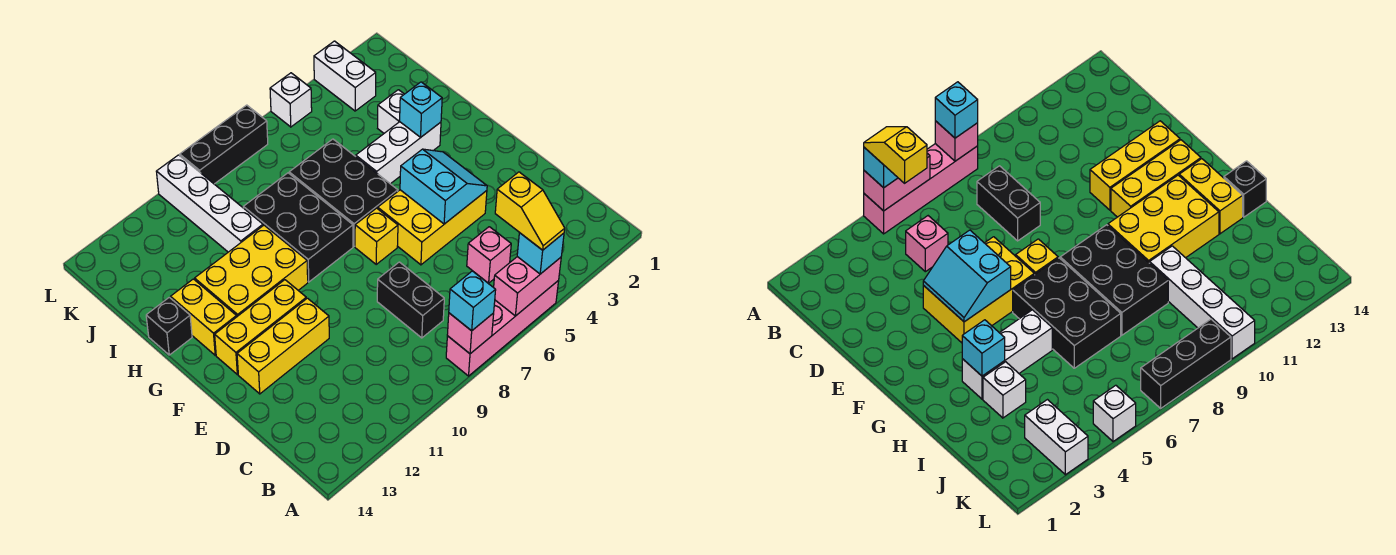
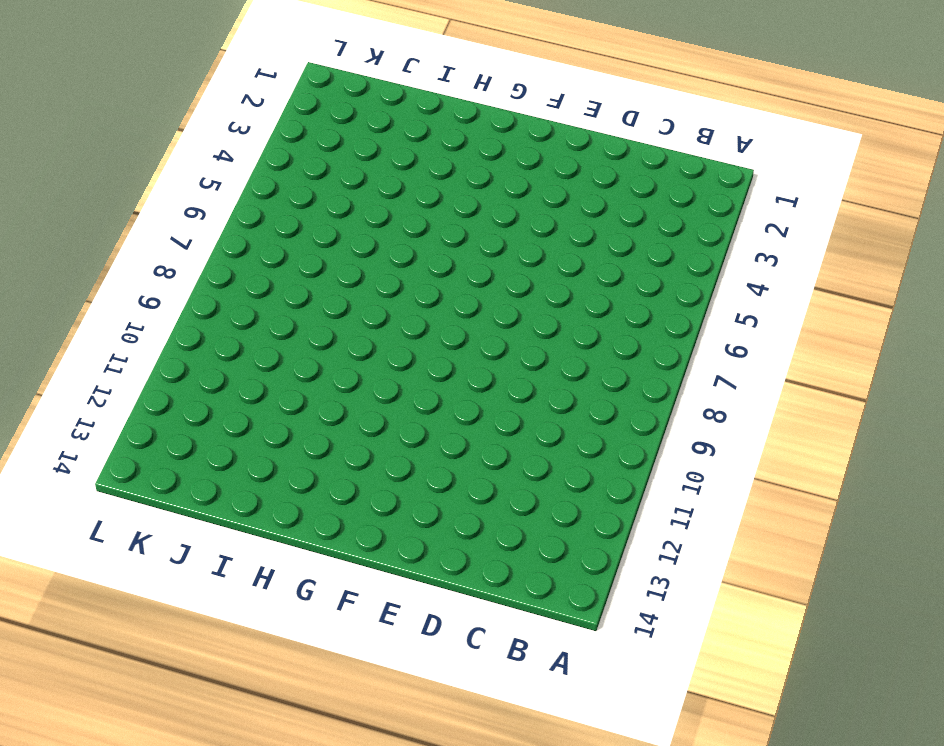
none -> pink brick A5:A8 level 1
none -> pink brick C5 level 1
none -> black brick C8:D8 level 1

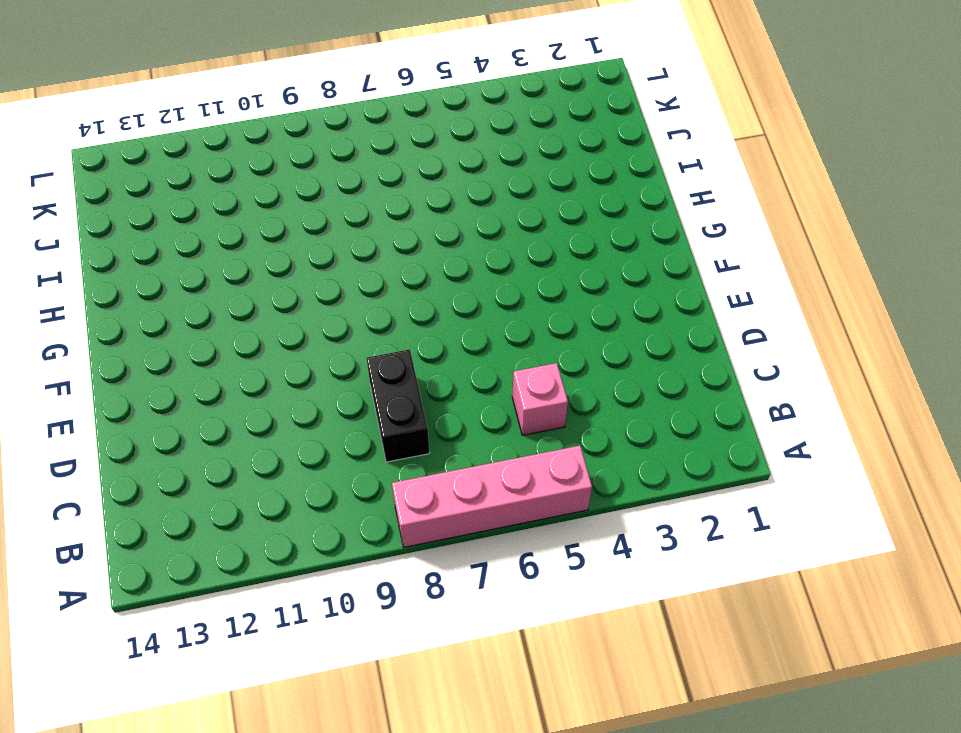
none -> yellow brick E4:F6 level 1
none -> yellow brick E11:E13 level 1
none -> yellow brick F7 level 1

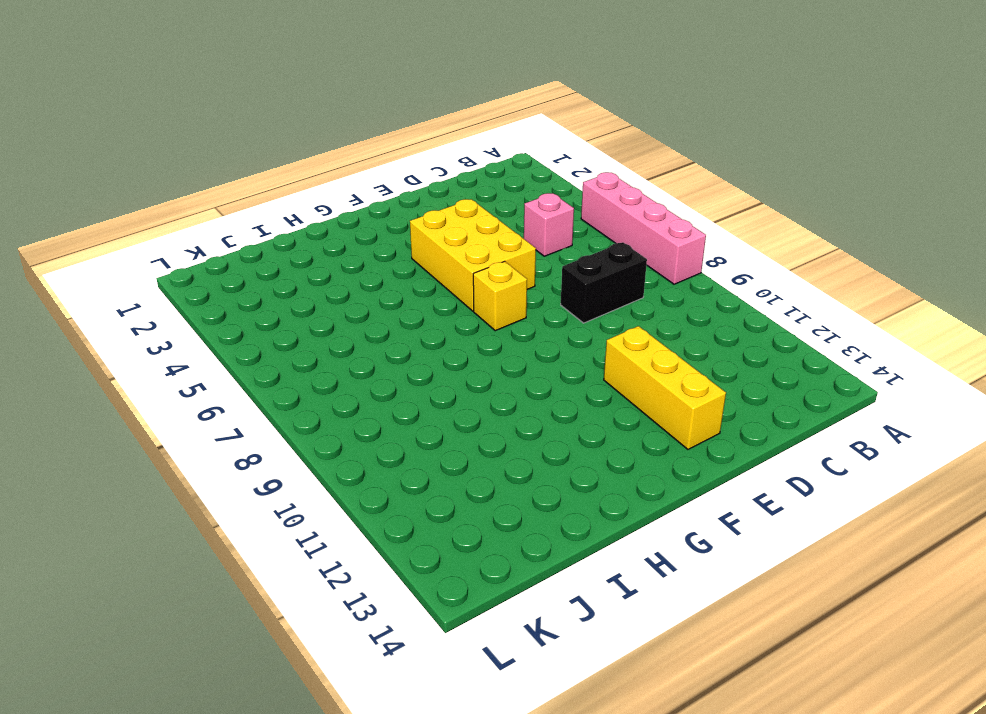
none -> yellow brick F11:F13 level 1
none -> black brick G6:I7 level 1
none -> black brick G8:I9 level 1

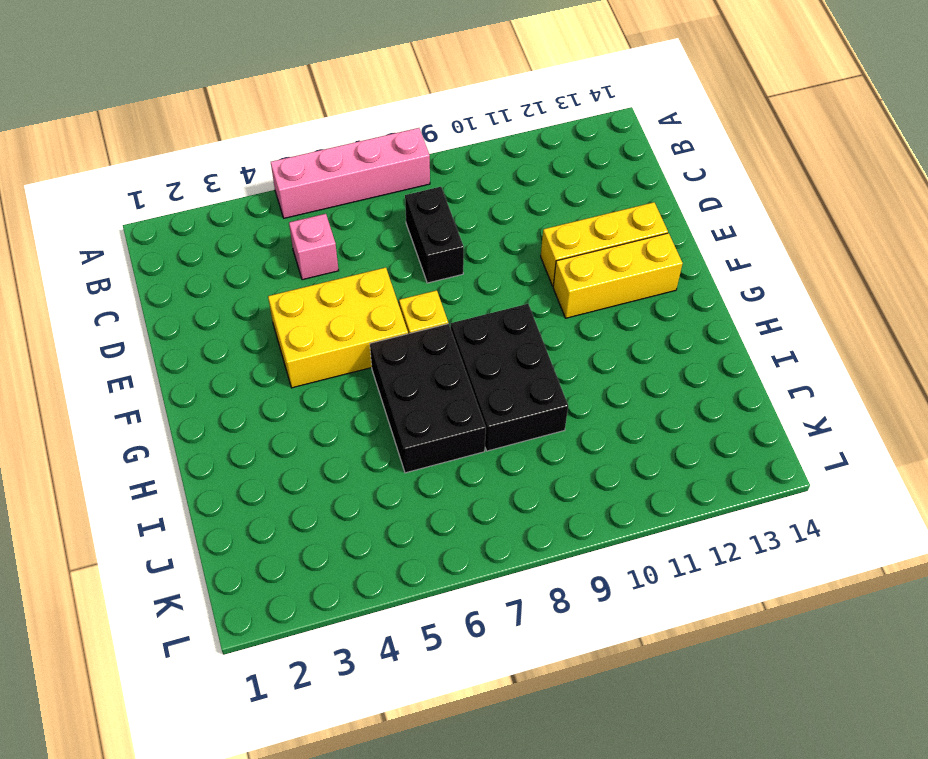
none -> yellow brick G10:H12 level 1
none -> yellow brick G13:H13 level 1
none -> white brick H3:H5 level 1

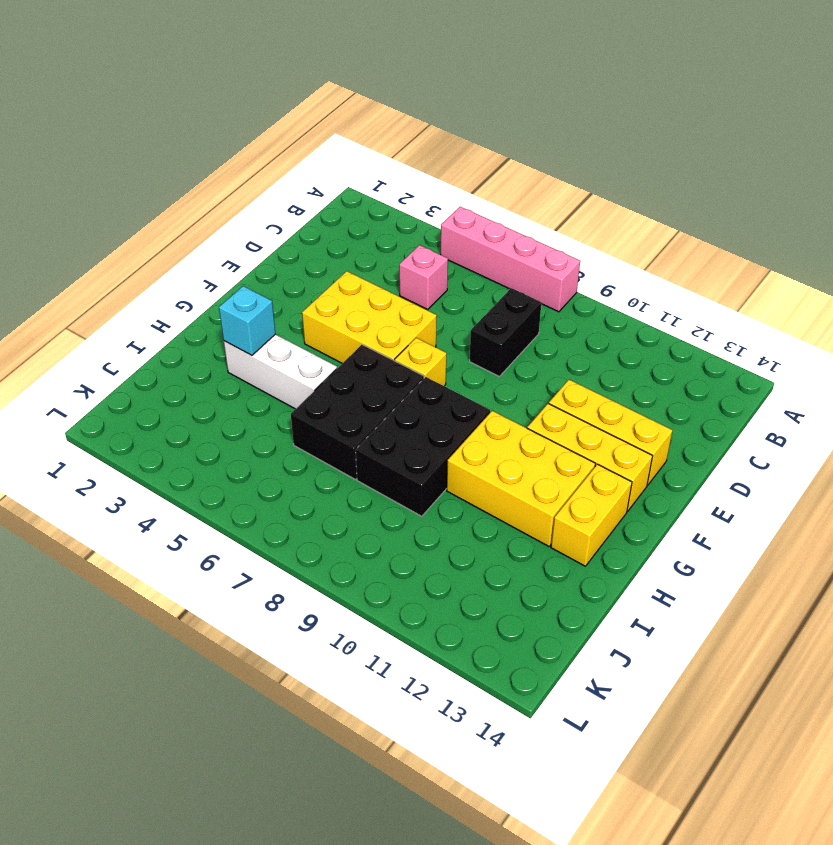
none -> black brick H14 level 1
none -> white brick I3 level 1
none -> white brick I10:L10 level 1

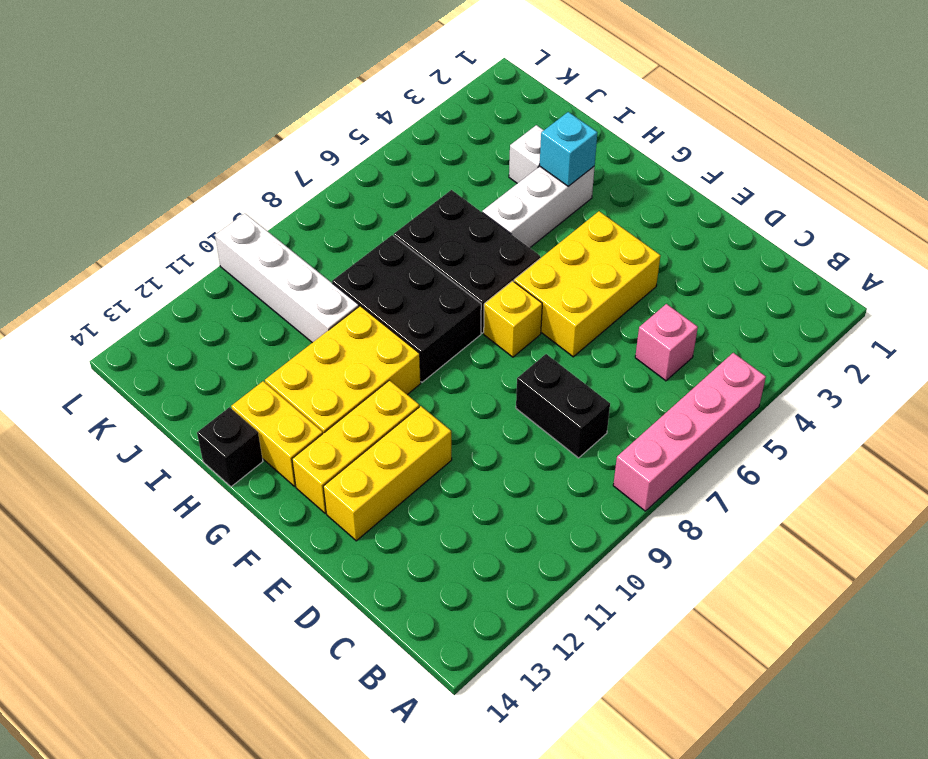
none -> white brick K3:L3 level 1
none -> white brick L5 level 1
none -> black brick L7:L9 level 1

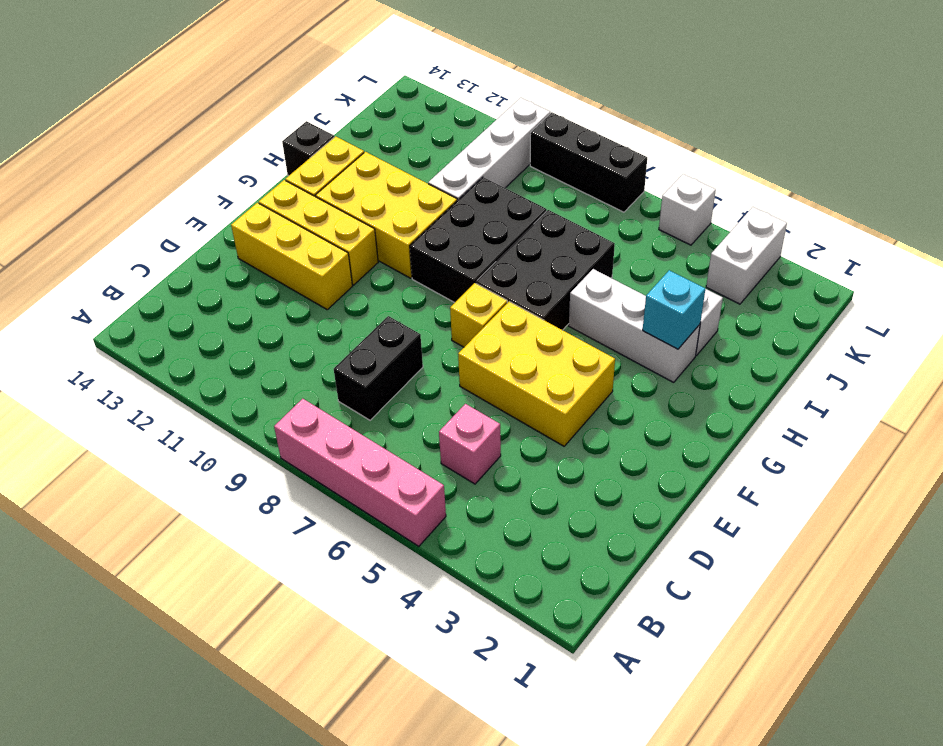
none -> pink brick A5:A6 level 2
none -> pink brick A8 level 2
none -> cyan slope E4:F5 level 2 top 5

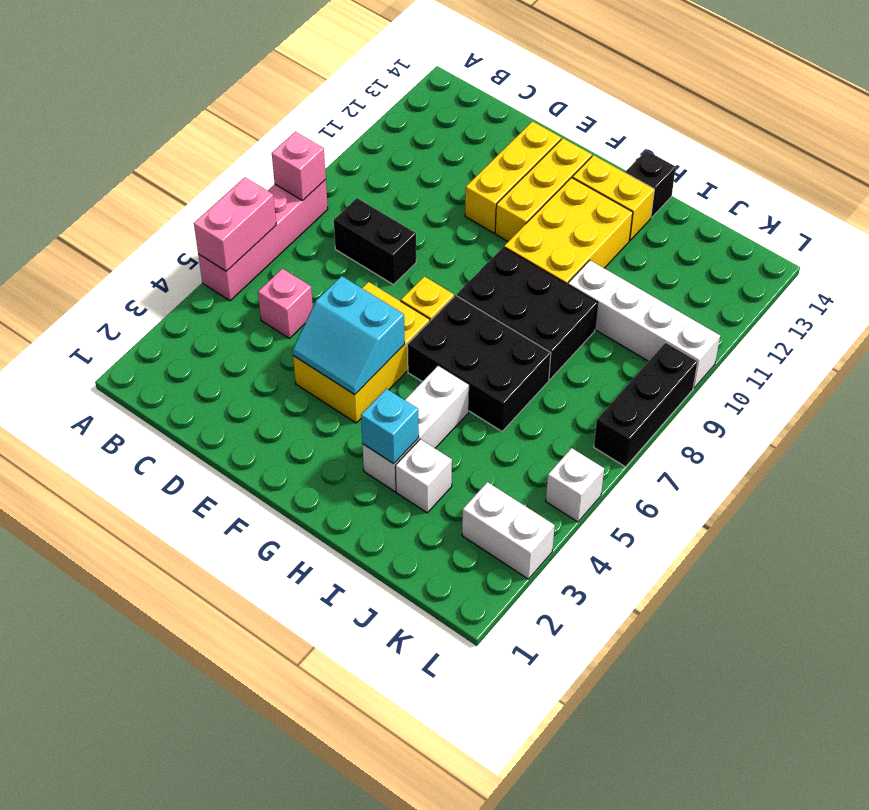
none -> cyan brick A5 level 3
none -> cyan brick A8 level 3
none -> yellow slope A5:B5 level 4 top B

